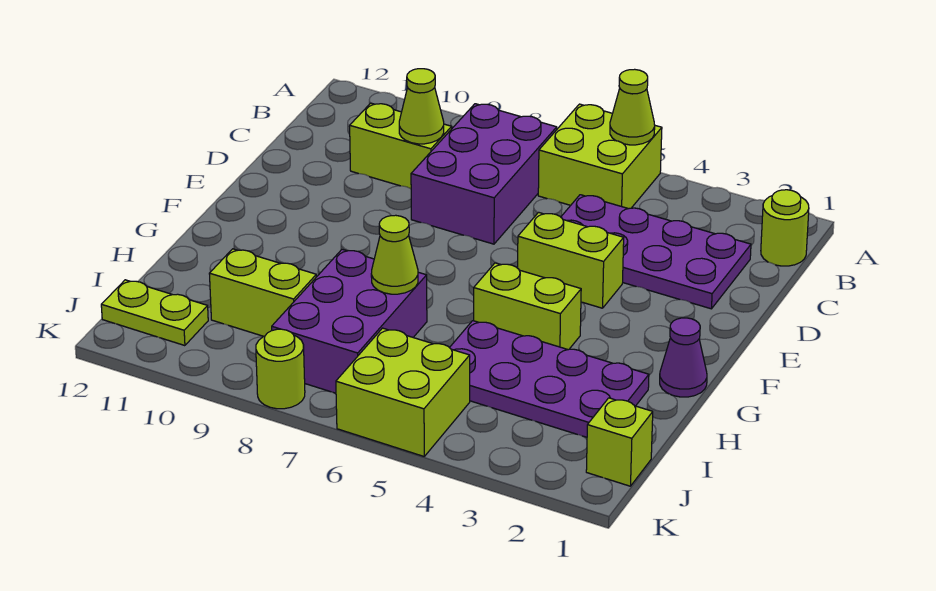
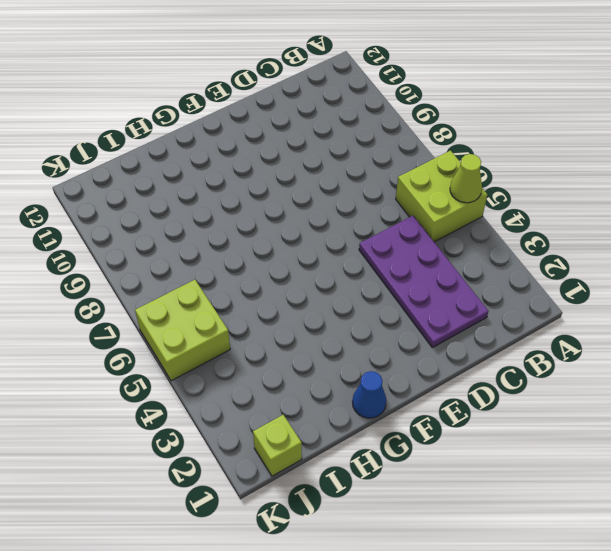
blue cone G1 level 1 -> purple cone G1 level 1
none -> lime round brick B1 level 1
none -> purple brick B7:D8 level 1
none -> lime brick C9:C10 level 1

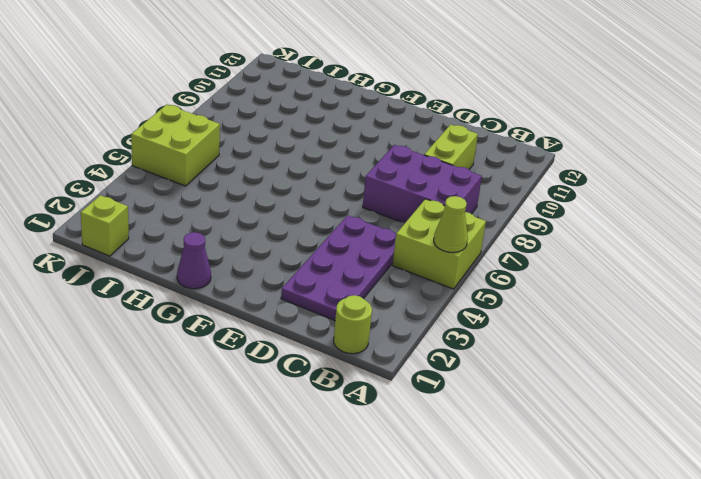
none -> lime brick E4:E5 level 1
none -> lime brick G4:G5 level 1
none -> purple plate H2:I5 level 1

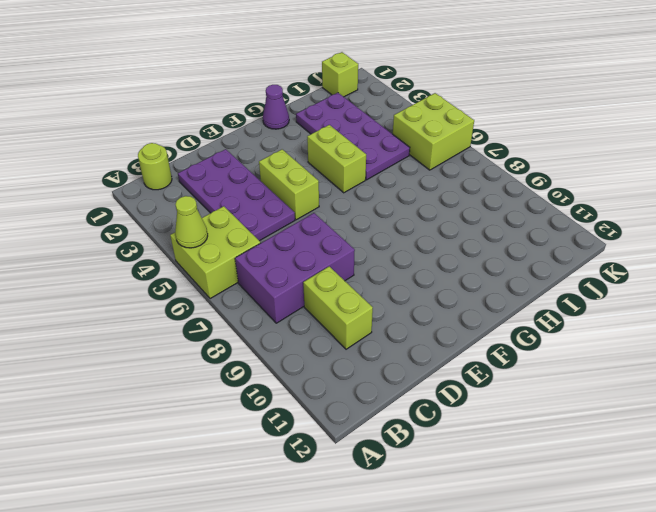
none -> purple brick H7:J8 level 1
none -> lime brick I9:I10 level 1
none -> lime plate J11:J12 level 1

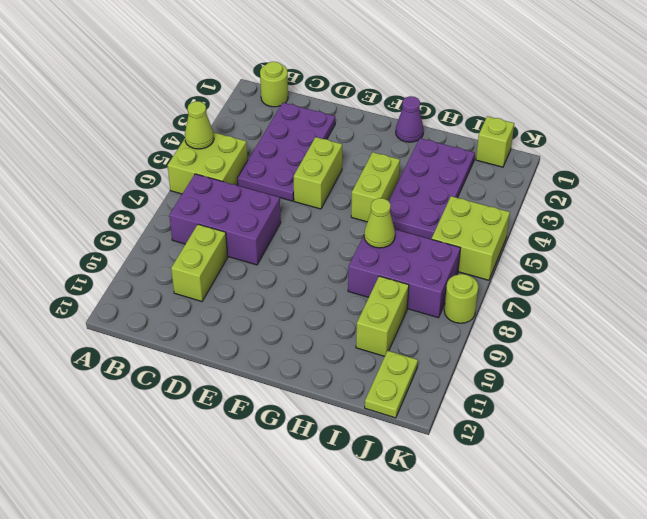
none -> lime cone C9 level 2

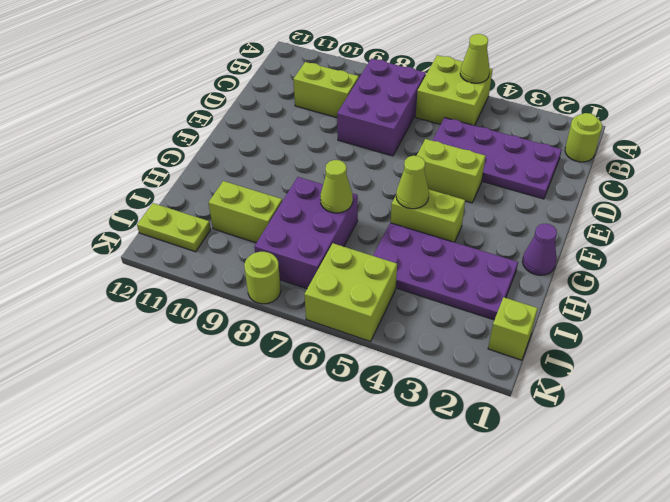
lime cone G5 level 2 -> lime cone C9 level 2

